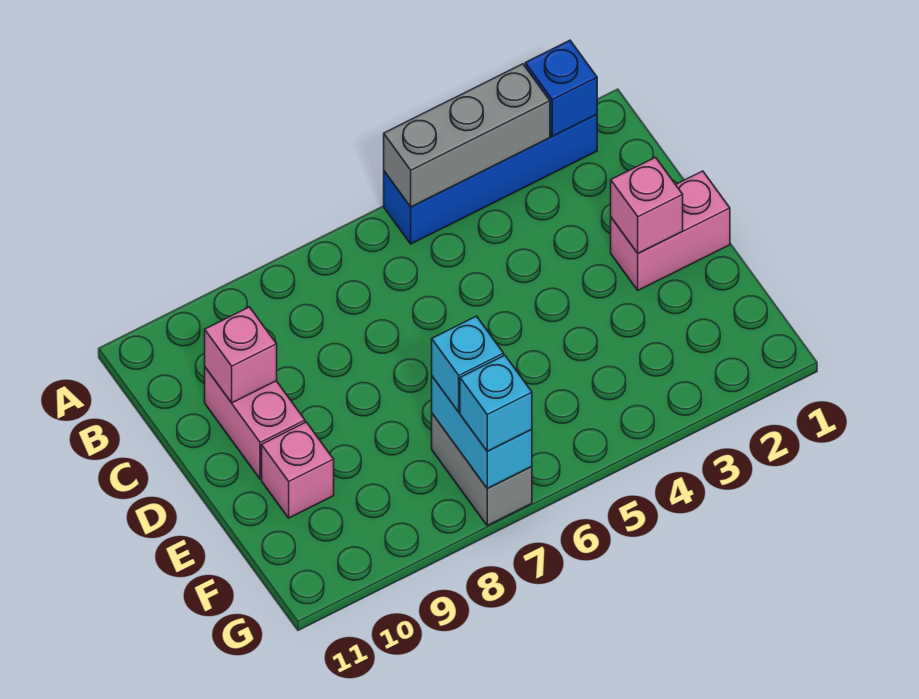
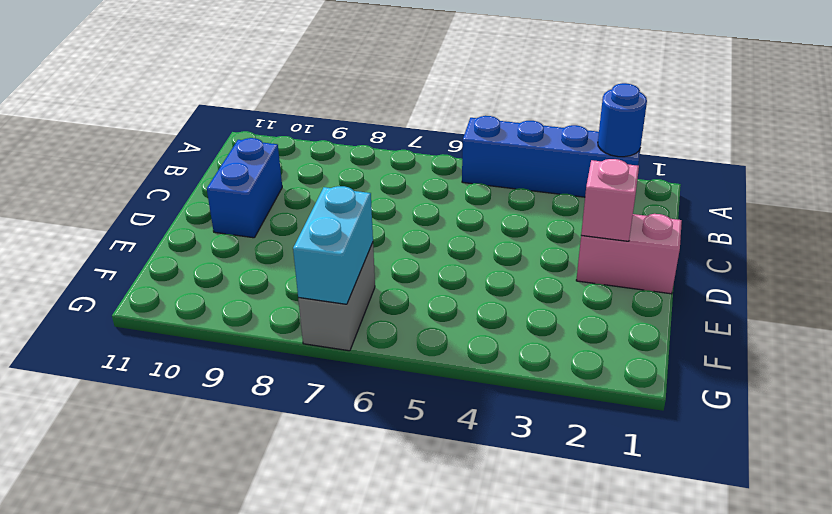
blue round brick A2 level 2 -> blue brick A2 level 2
blue brick C10:D10 level 1 -> pink brick C10:D10 level 1
none -> pink brick E10 level 1
none -> grey brick A3:A5 level 2
none -> pink brick C10 level 2

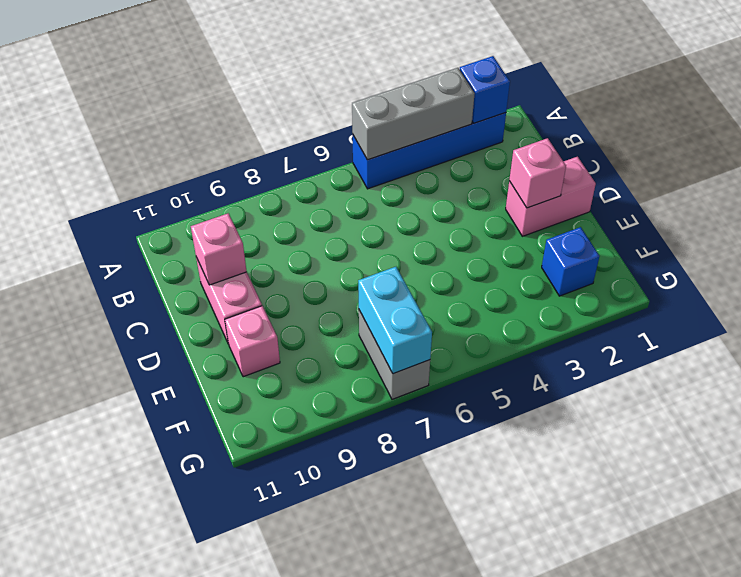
blue brick F2 level 1 -> none
none -> cyan brick F7 level 3
none -> cyan brick G7 level 3

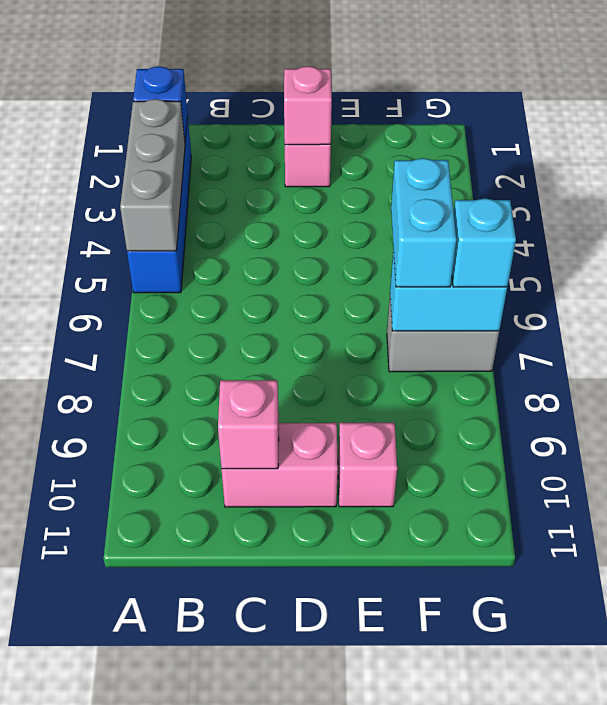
cyan brick F6:F7 level 3 -> cyan brick F7 level 3

